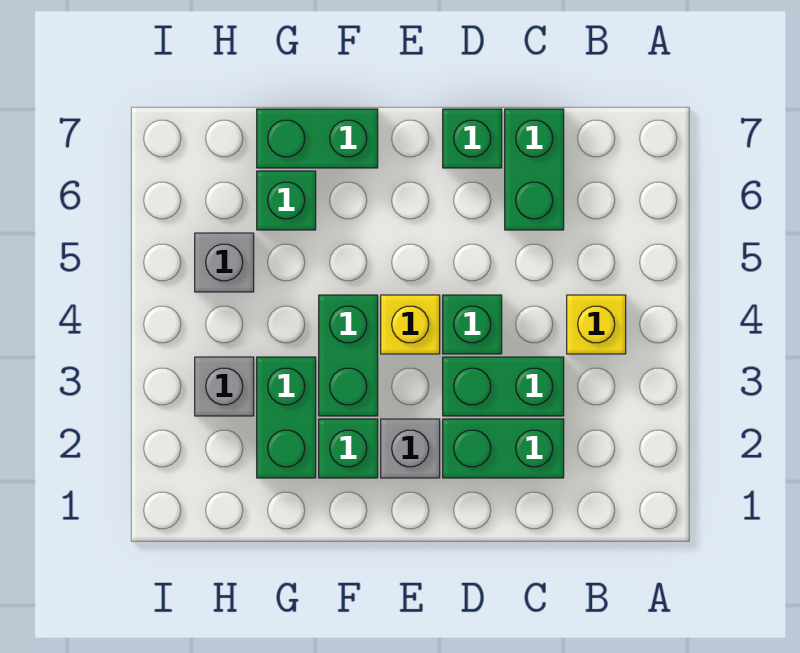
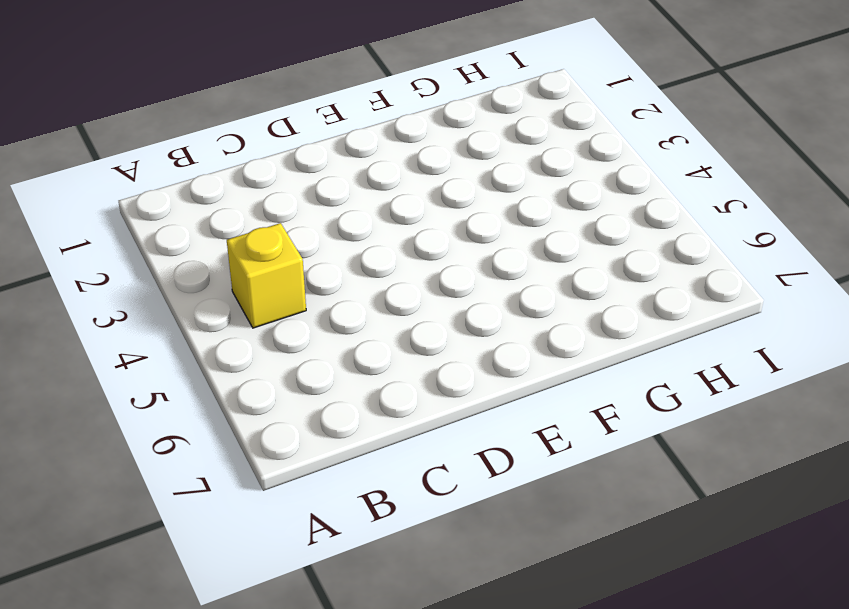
none -> green brick C2:D2 level 1
none -> green brick C3:D3 level 1
none -> green brick C6:C7 level 1

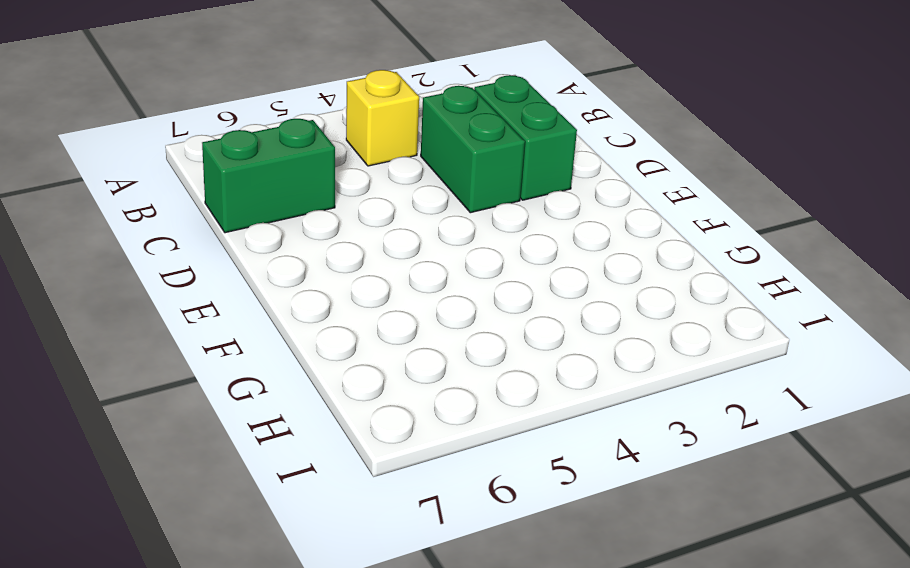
none -> green brick D4 level 1
none -> green brick D7 level 1
none -> grey brick E2 level 1

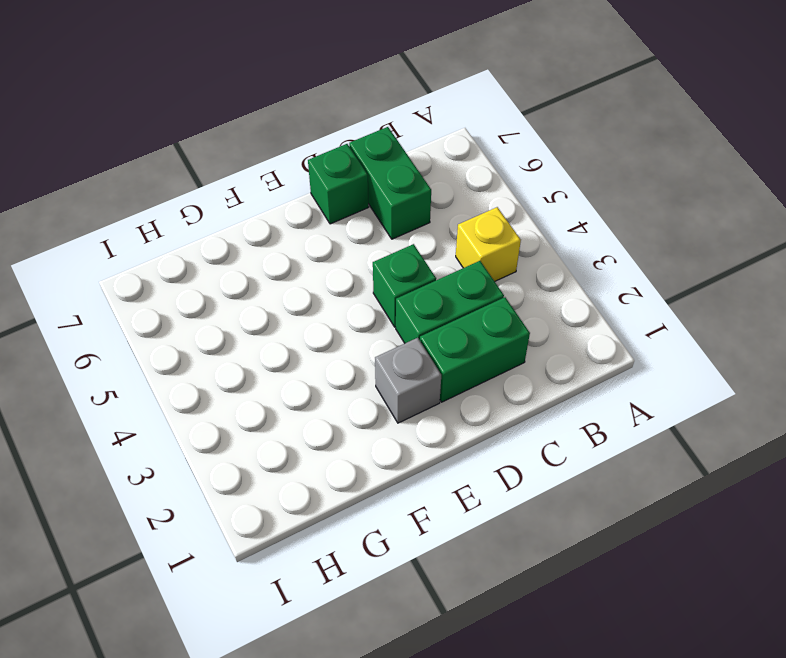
none -> yellow brick E4 level 1
none -> green brick F2 level 1
none -> green brick F3:F4 level 1

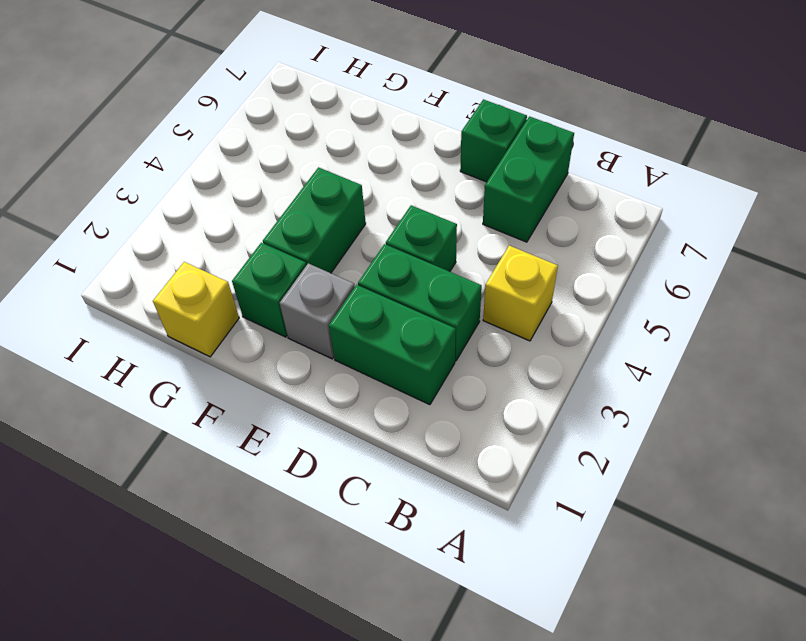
yellow brick G1 level 1 -> yellow brick E4 level 1
none -> green brick F7:G7 level 1
none -> green brick G2:G3 level 1
none -> green brick G6 level 1

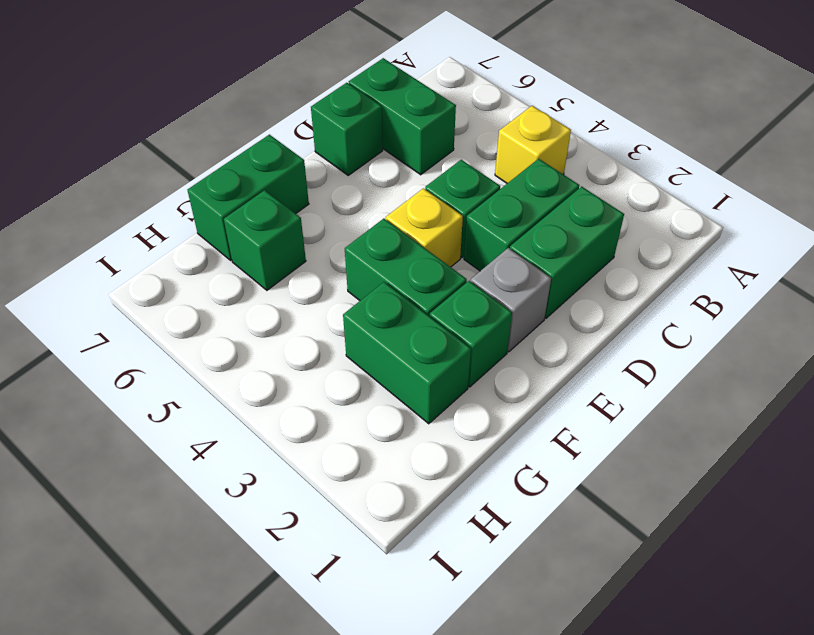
none -> grey brick H3 level 1
none -> grey brick H5 level 1

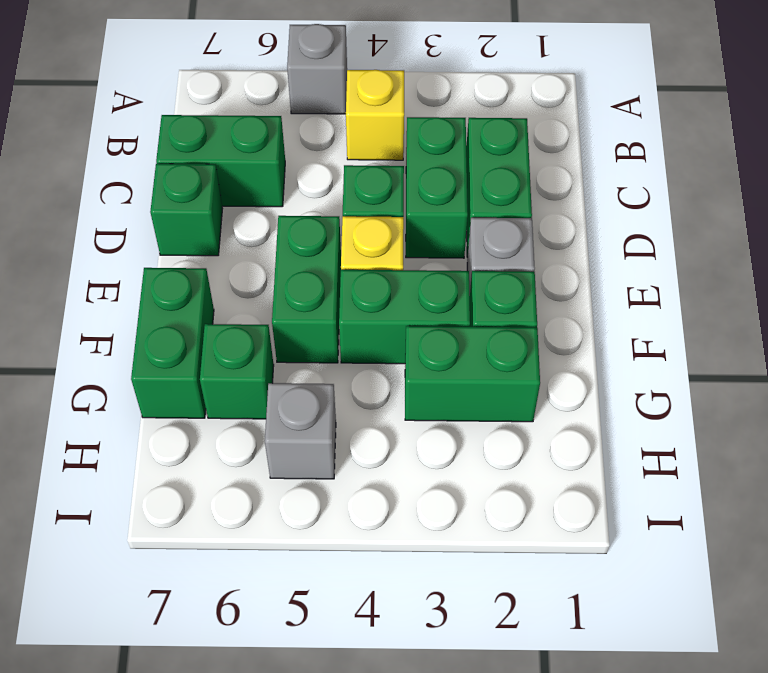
grey brick A5 level 1 -> grey brick H3 level 1
green brick E5:F5 level 1 -> none

